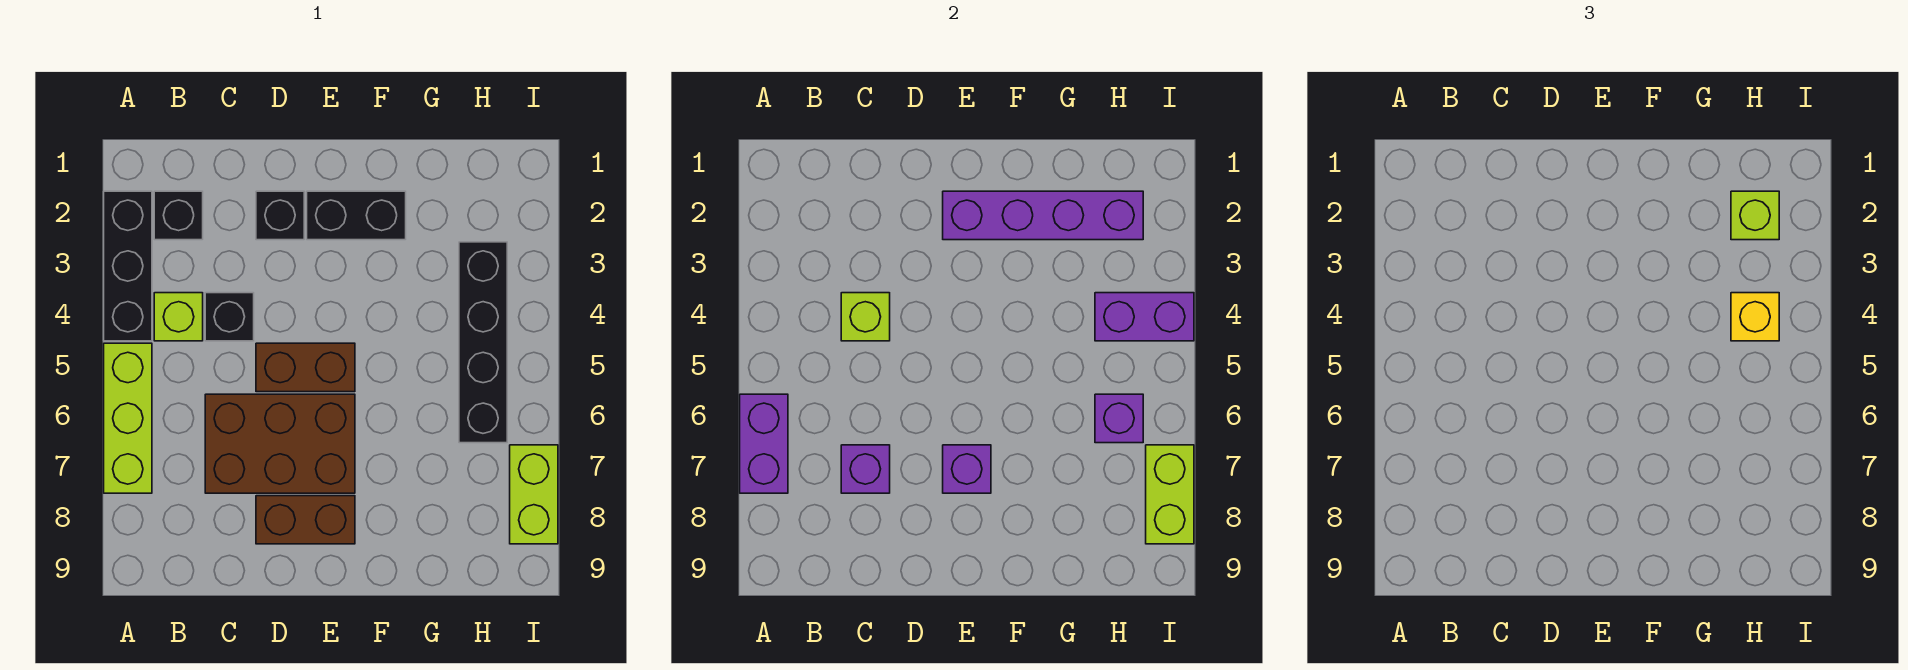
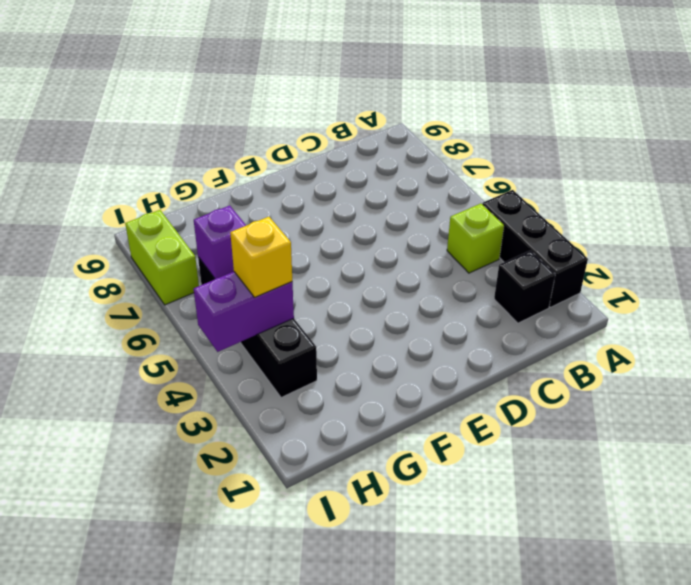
none -> lime brick A5:A7 level 1
none -> black brick C4 level 1
none -> brown brick C6:E7 level 1

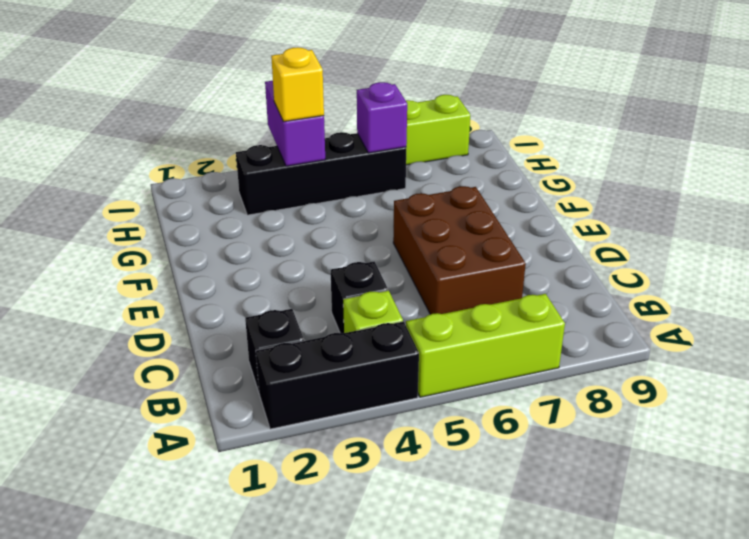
none -> black brick D2 level 1
none -> brown brick D5:E5 level 1
none -> brown brick D8:E8 level 1

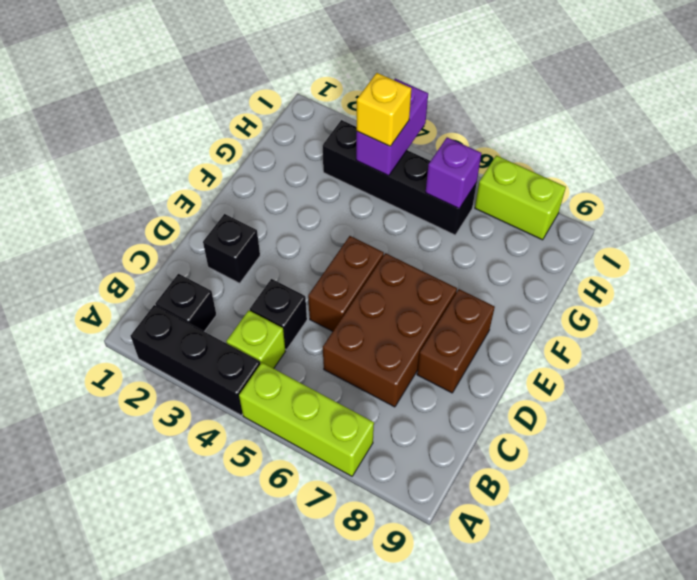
none -> black brick E2:F2 level 1
none -> purple brick A6:A7 level 2
none -> lime brick C4 level 2

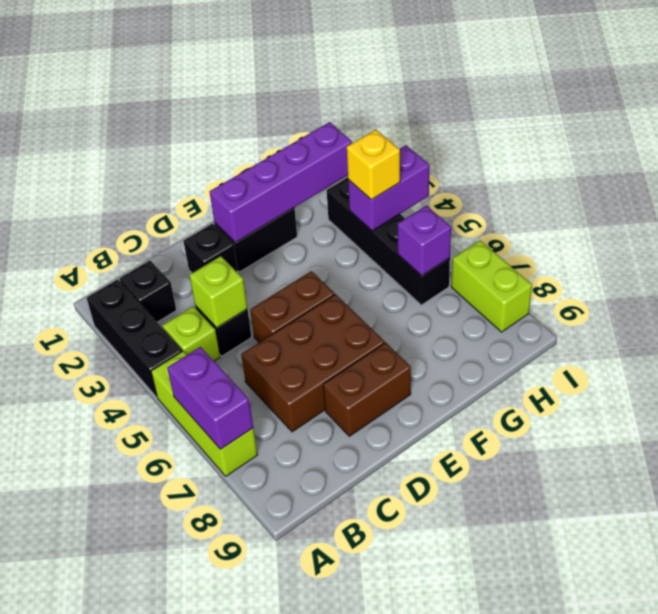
none -> purple brick C7 level 2
none -> purple brick E7 level 2
none -> lime brick I7:I8 level 2

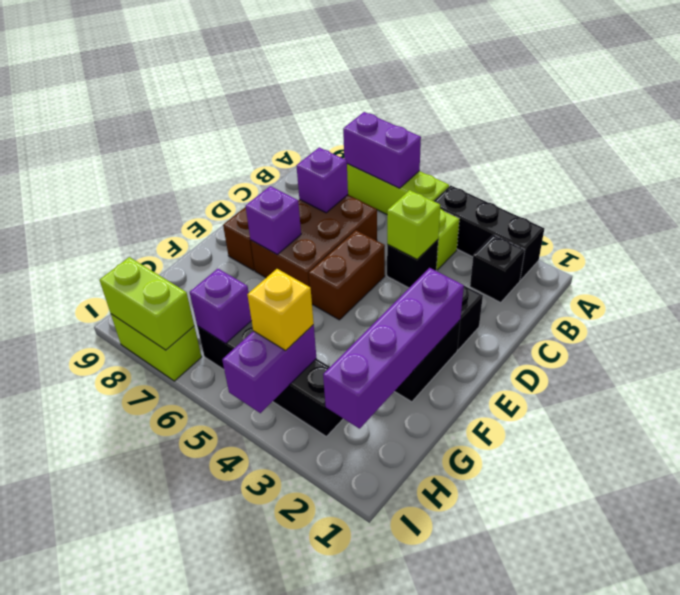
none -> lime brick H2 level 3

